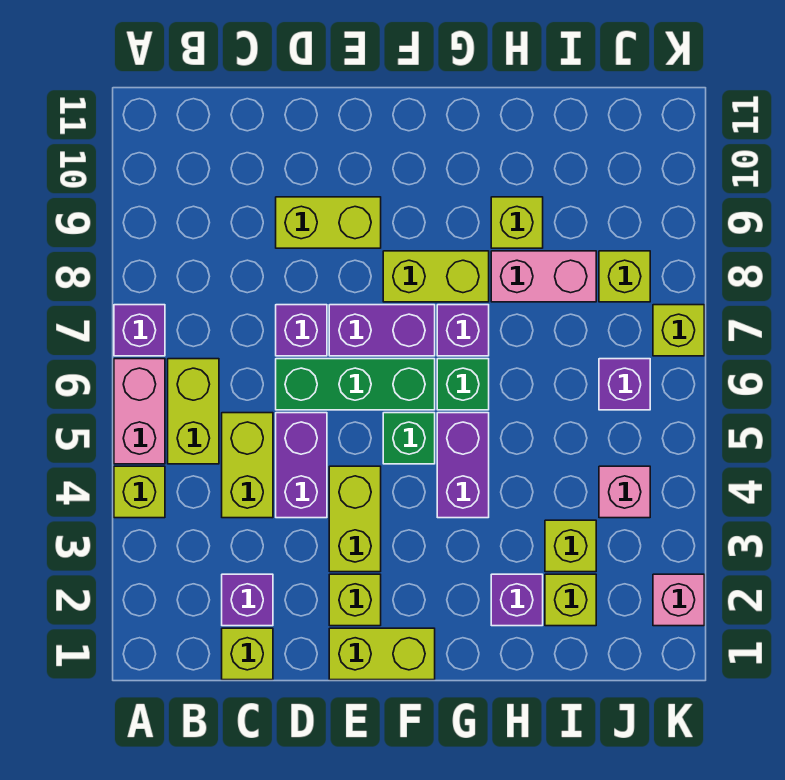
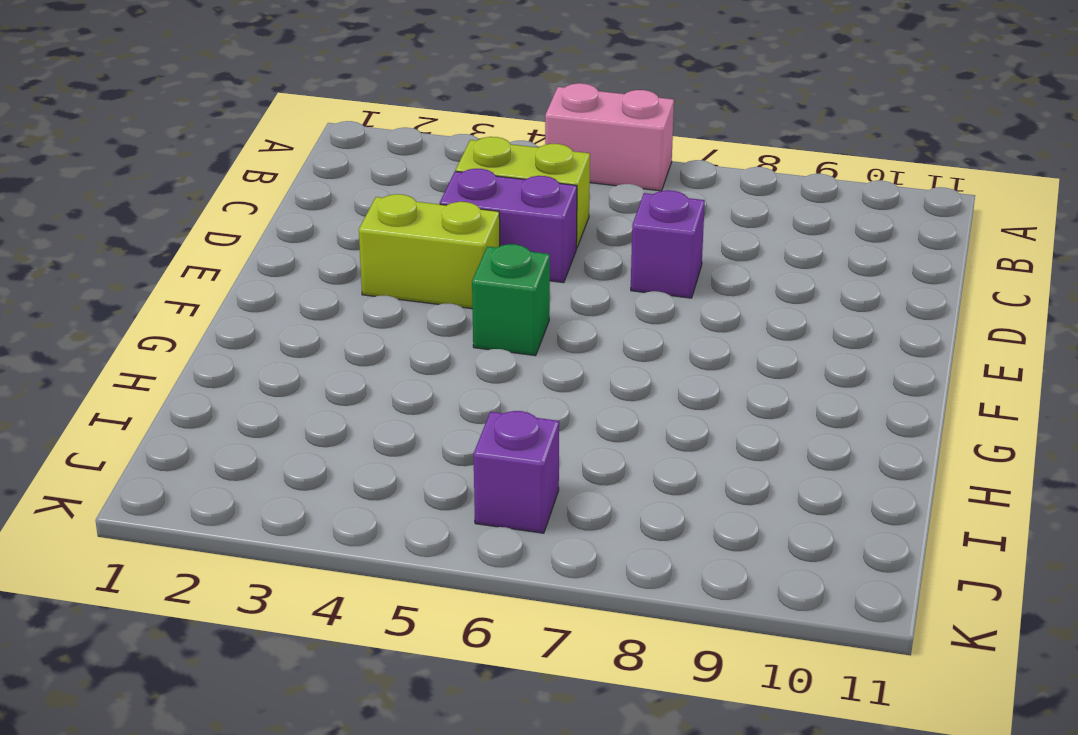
none -> lime brick A4 level 1
none -> purple brick A7 level 1
none -> lime brick B5:B6 level 1
none -> lime brick C1 level 1

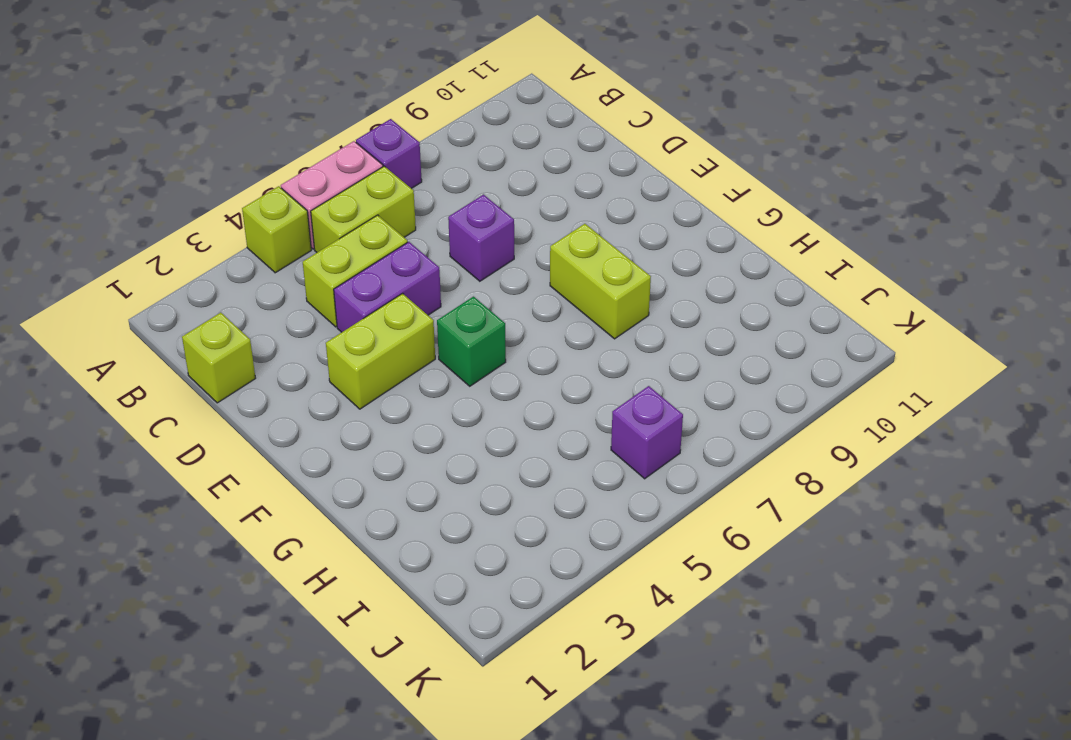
none -> purple brick C2 level 1
none -> green brick D6:F6 level 1
none -> lime brick D9:E9 level 1
none -> lime brick E1:F1 level 1

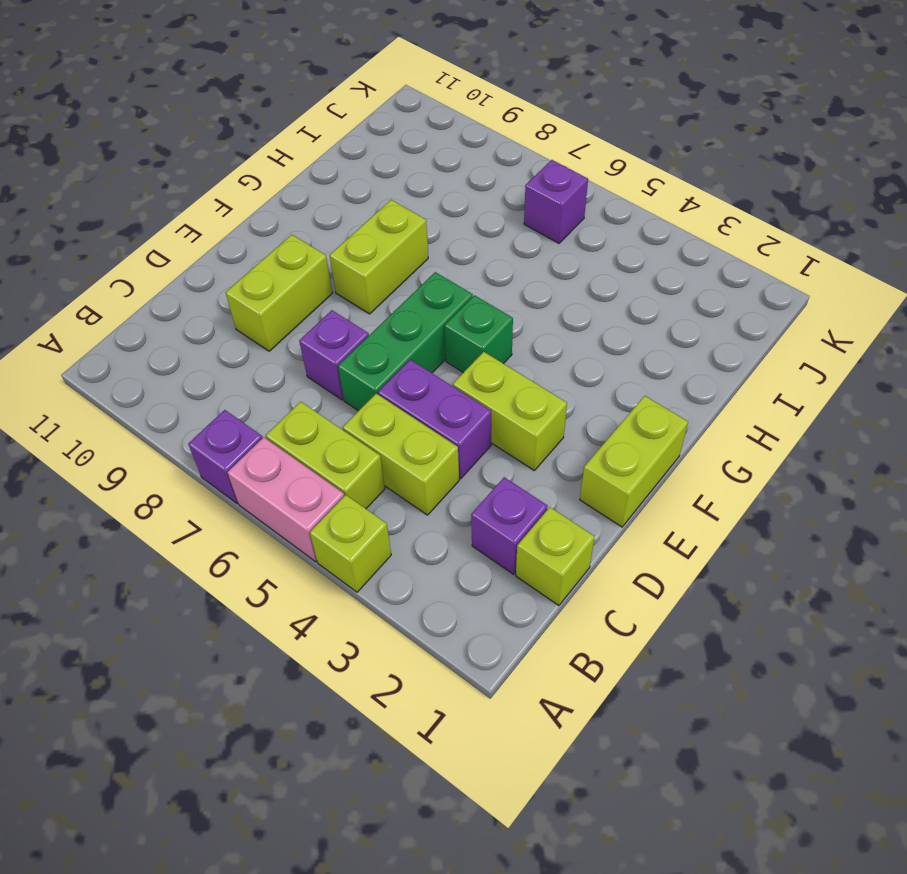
none -> lime brick E2 level 1
none -> purple brick E7:F7 level 1
none -> purple brick G4:G5 level 1
none -> green brick G6 level 1

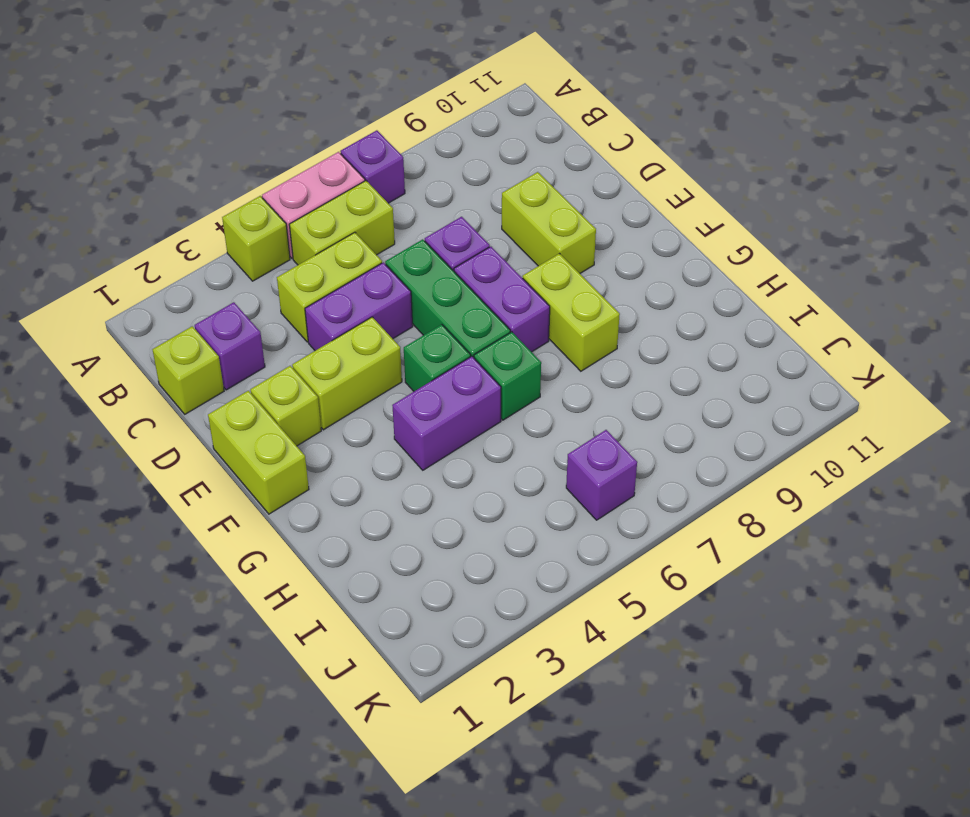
none -> purple brick G7 level 1
none -> purple brick H2 level 1
none -> pink brick H8:I8 level 1
none -> lime brick H9 level 1

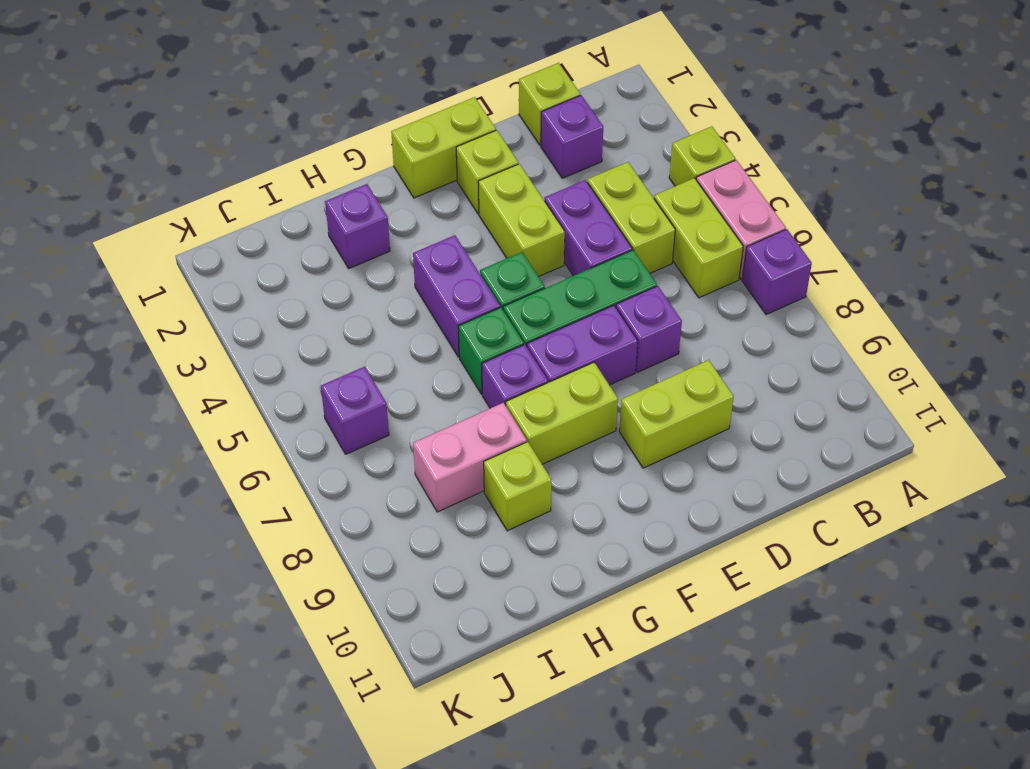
none -> lime brick I2 level 1
none -> lime brick I3 level 1
none -> pink brick J4 level 1
none -> lime brick J8 level 1

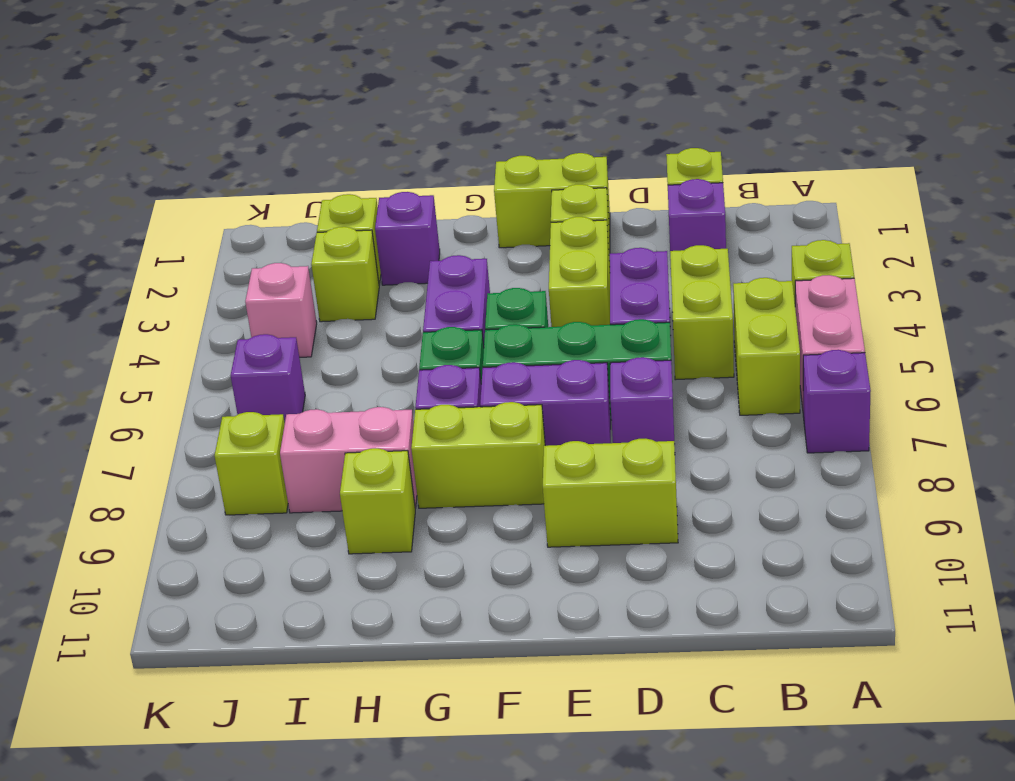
none -> pink brick K2 level 1
none -> lime brick K7 level 1

